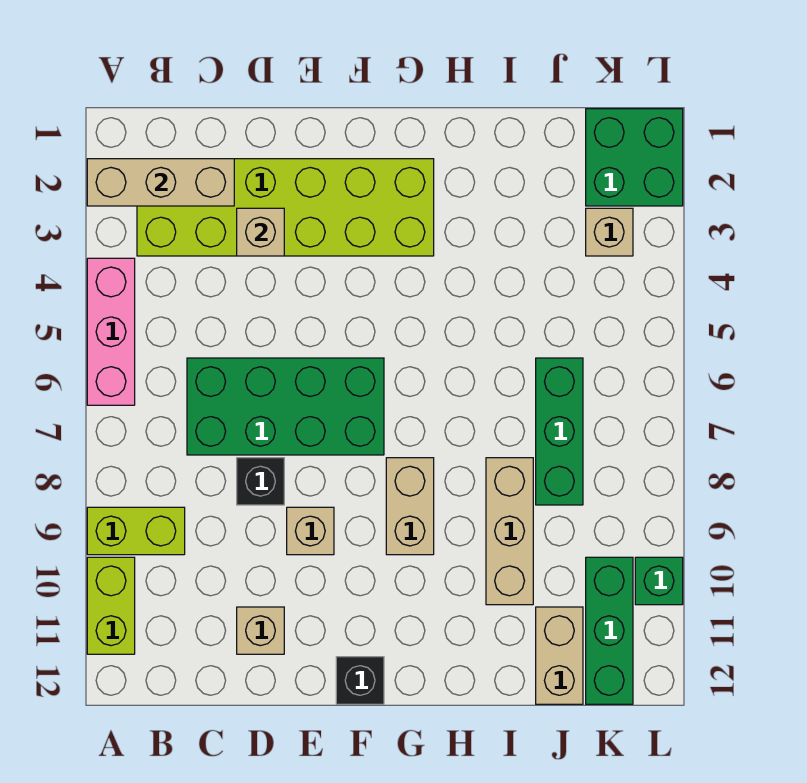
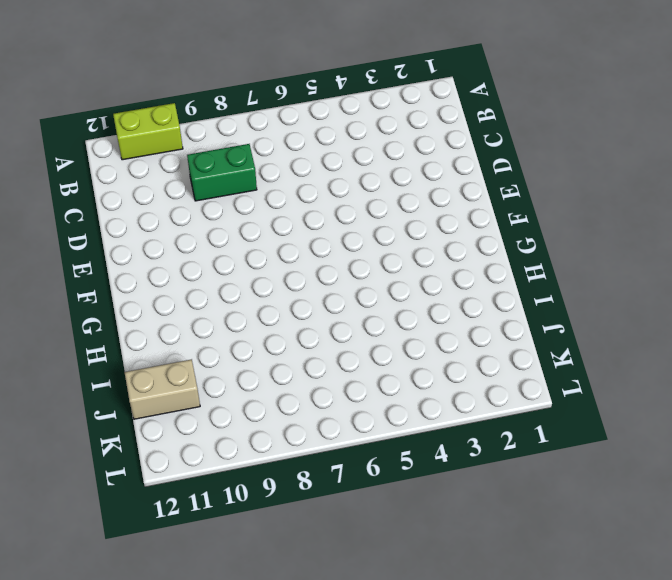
green brick C8:C9 level 1 -> none
none -> pink brick A4:A6 level 1
none -> lime brick A9:B9 level 1
none -> lime brick B2:G3 level 1

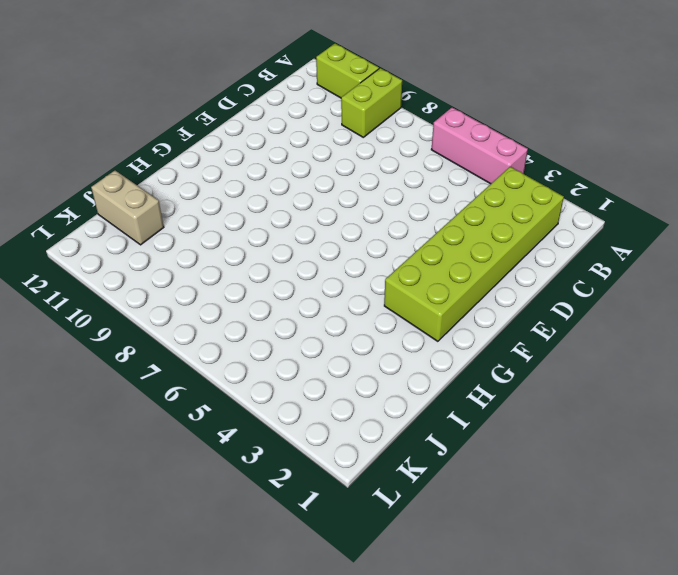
none -> green brick C6:F7 level 1
none -> black brick D8 level 1
none -> tan brick D11 level 1

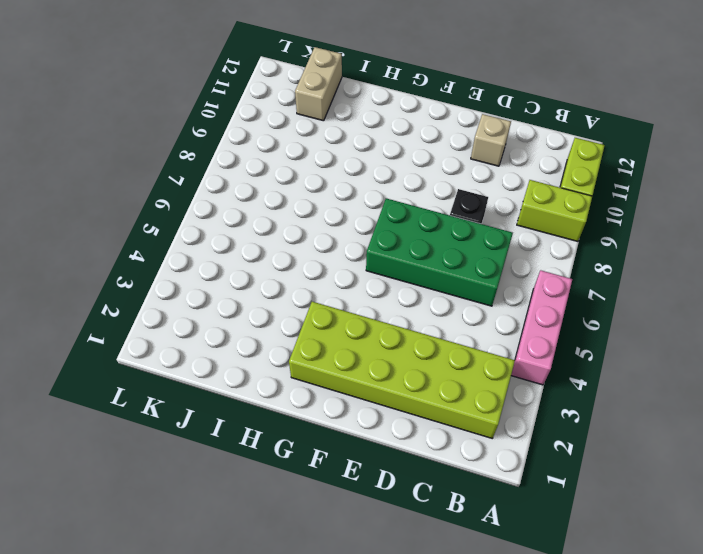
none -> tan brick E9 level 1
none -> black brick F12 level 1
none -> tan brick G8:G9 level 1

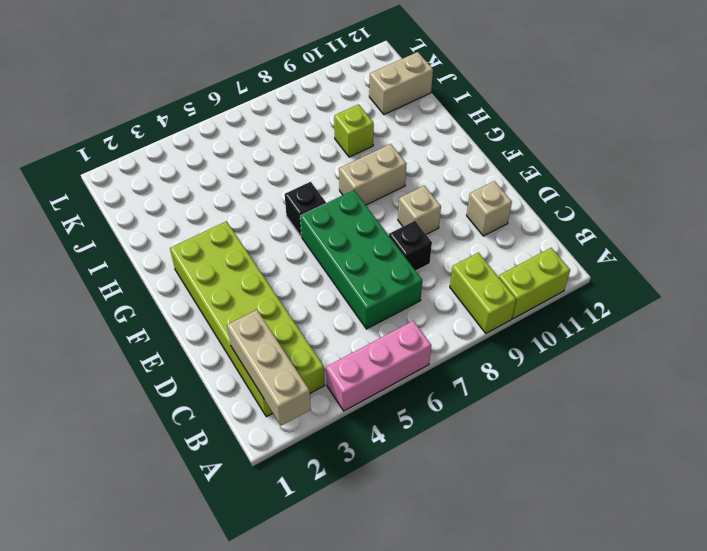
black brick G6 level 1 -> black brick F12 level 1
lime brick I9 level 1 -> tan brick I8:I10 level 1
none -> green brick J6:J8 level 1
none -> green brick K1:L2 level 1
none -> tan brick K3 level 1

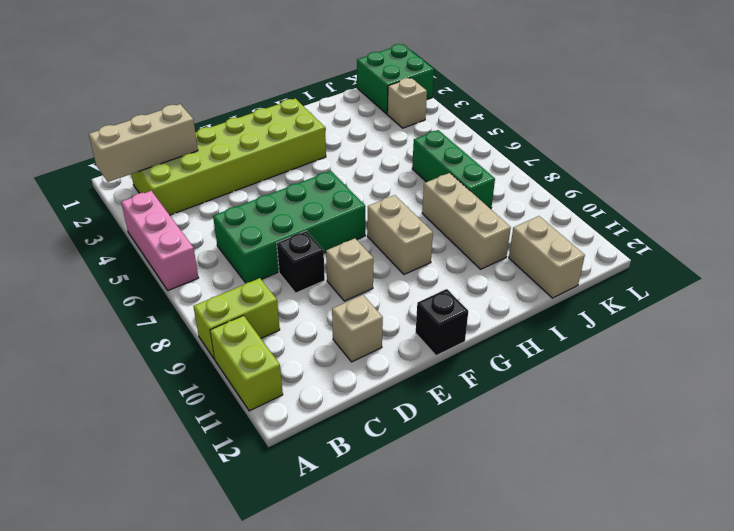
none -> green brick K10:K12 level 1
none -> green brick L10 level 1
none -> tan brick D3 level 2

